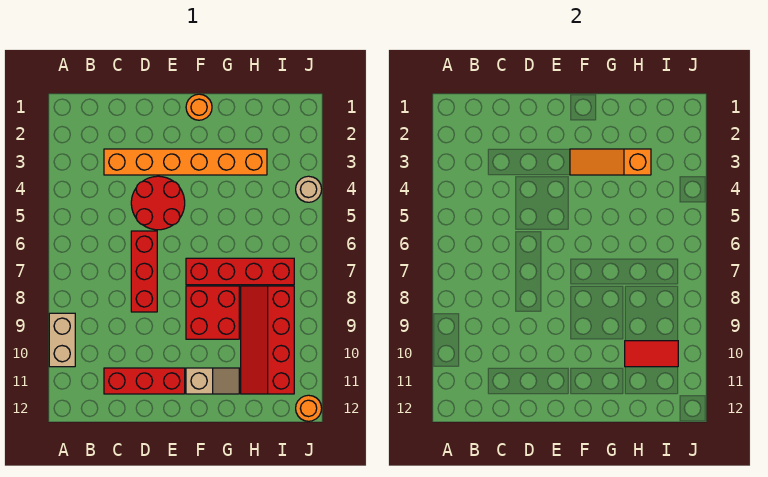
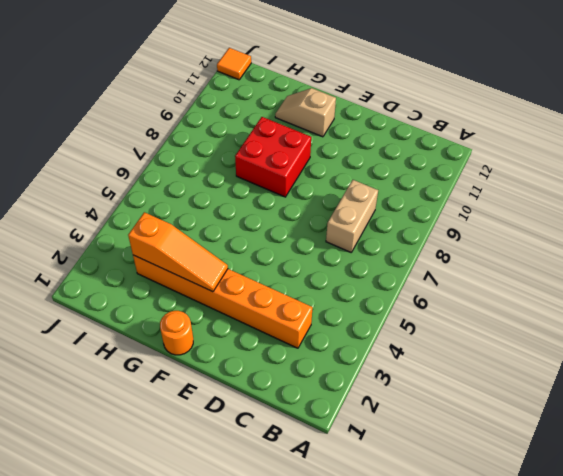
tan brick C7:C8 level 1 -> tan brick A9:A10 level 1
orange tile J12 level 1 -> orange round brick J12 level 1
none -> red brick C11:E11 level 1
none -> red round brick D4:E5 level 1
none -> red brick D6:D8 level 1

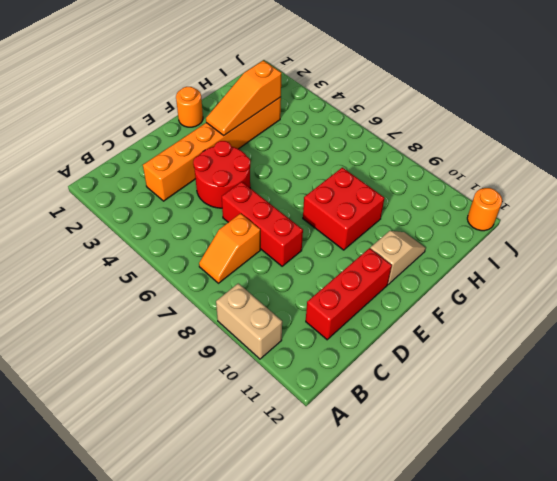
orange slope B7:C7 level 1 top C -> none
none -> red brick F7:I7 level 1
none -> red slope H8:I11 level 1 top I
none -> tan round brick J4 level 1

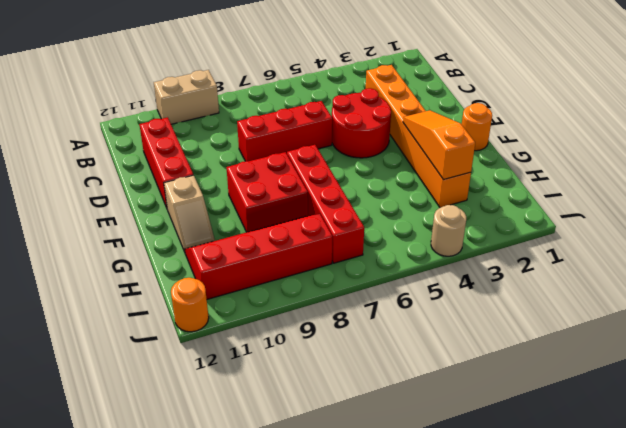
none -> red tile H10:I10 level 2

